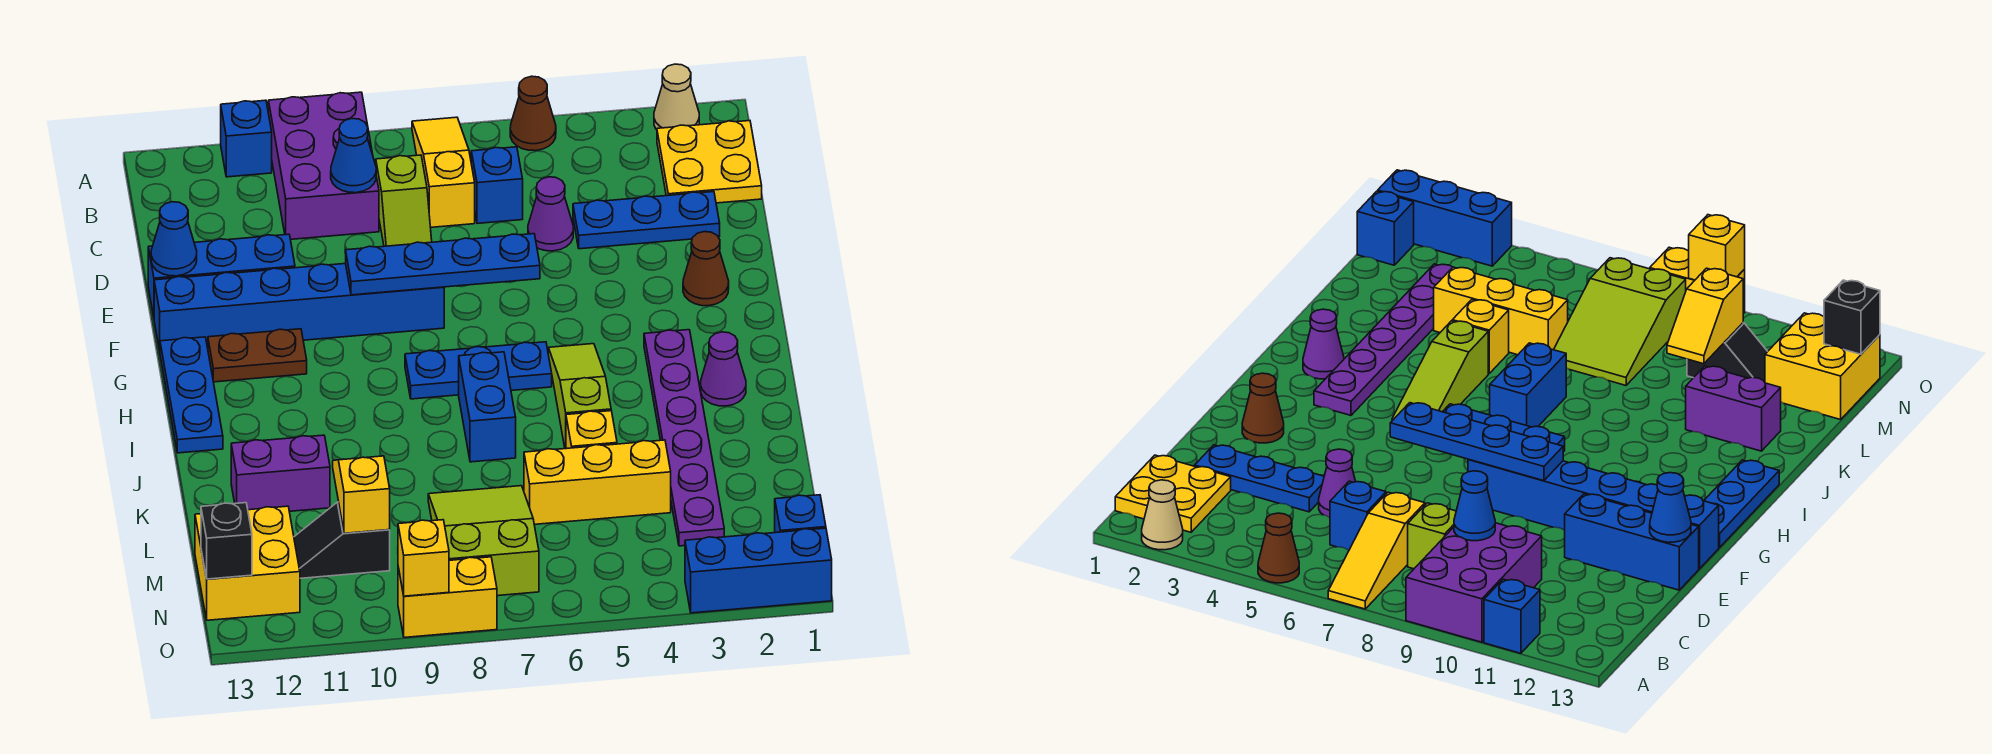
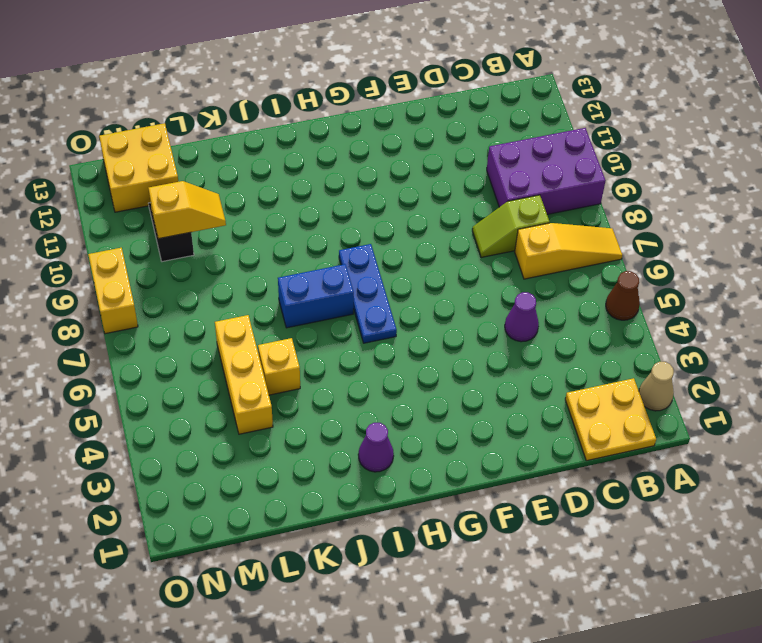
none -> blue brick A11 level 1
none -> blue brick C6 level 1
none -> blue plate D2:D4 level 1
none -> blue brick E11:E13 level 1

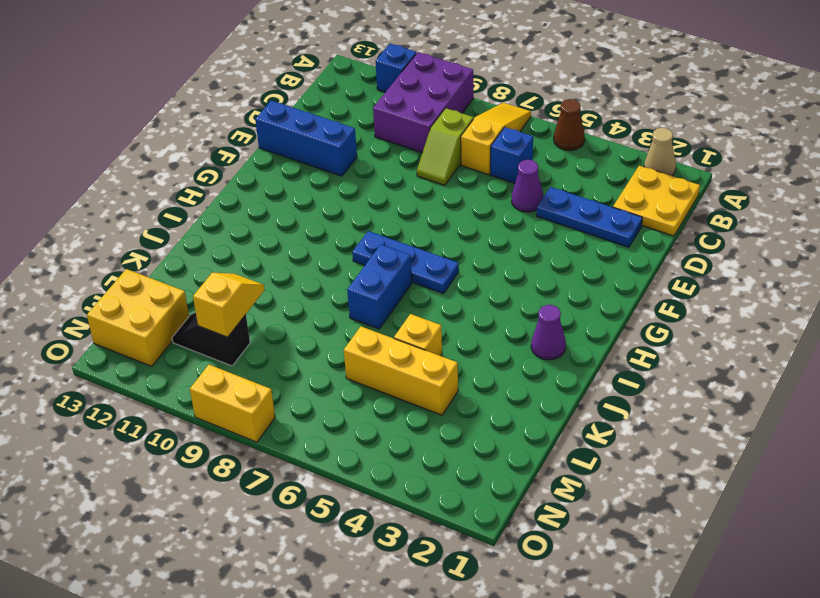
none -> brown cone F2 level 1
none -> blue brick F8:F13 level 1
none -> brown plate G11:G12 level 1
none -> blue plate G13:I13 level 1

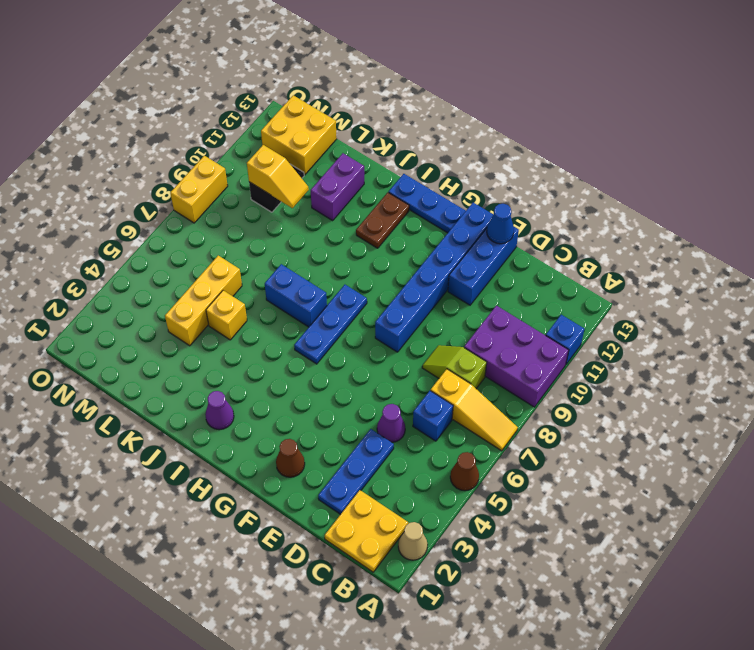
brown plate I11:I12 level 1 -> brown plate G11:G12 level 1
none -> purple plate H3:M3 level 1
none -> lime slope H5:J5 level 1 top J
none -> lime slope L7:N8 level 1 top N
none -> blue brick N1 level 1

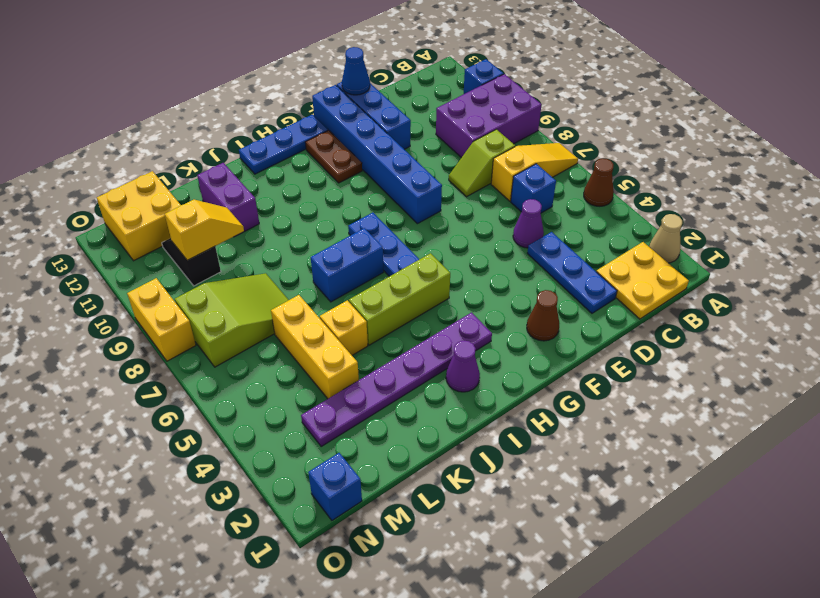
lime brick H5:J5 level 1 -> lime slope H5:J5 level 1 top J
none -> blue brick O1:O3 level 1
none -> blue cone C9 level 2
none -> blue plate F6:F9 level 2
none -> black brick N13 level 2

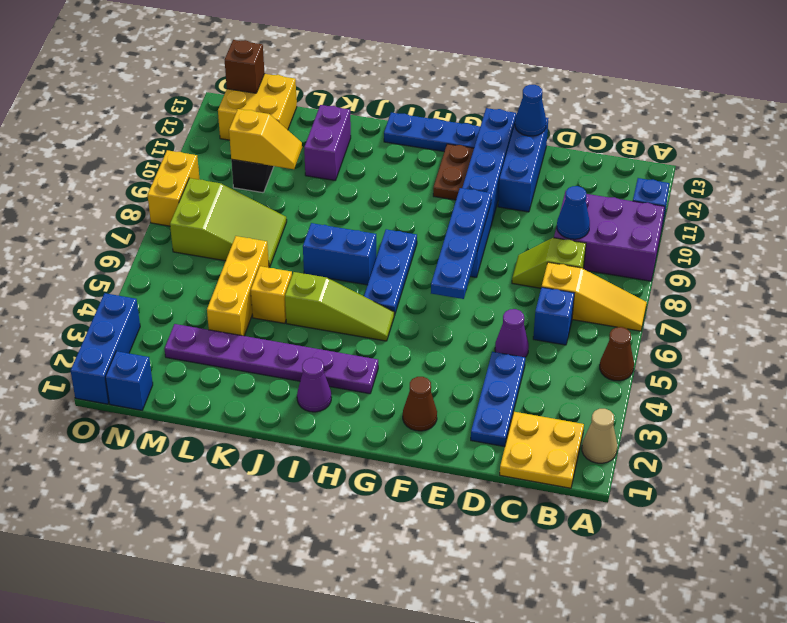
brown brick N13 level 2 -> black brick N13 level 2
none -> yellow brick O9 level 2

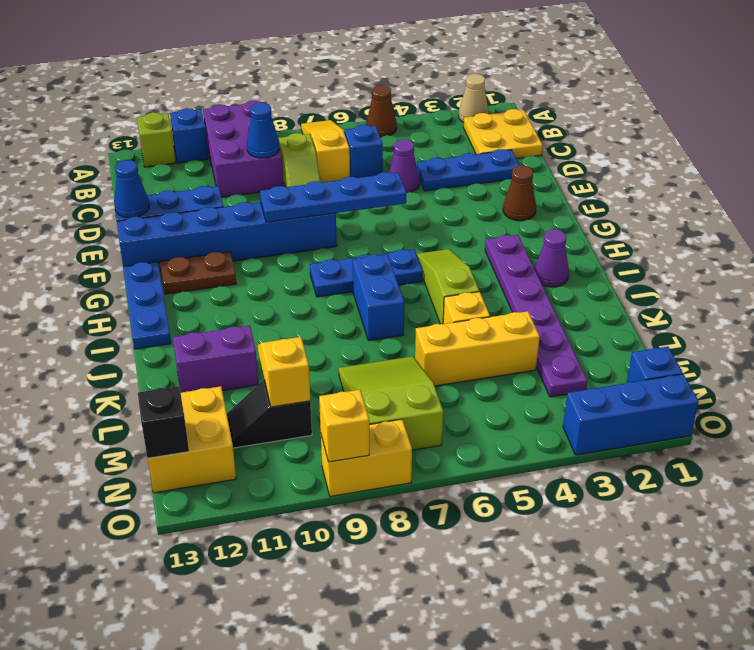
lime brick A12 level 1 -> none

